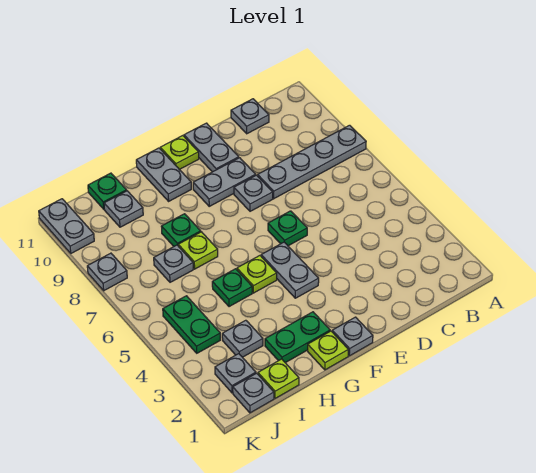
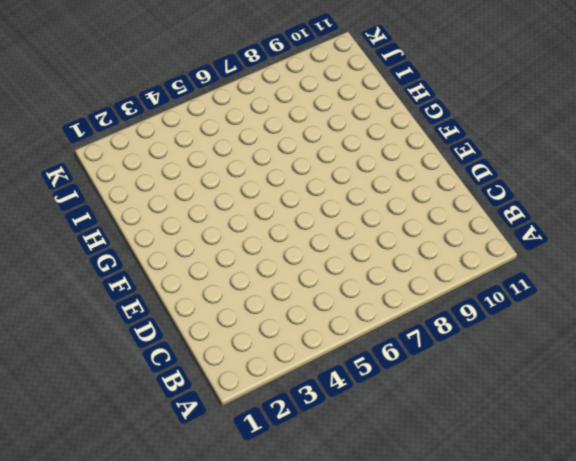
none -> grey plate A8:D8 level 1
none -> grey plate C11 level 1
none -> green plate E6 level 1

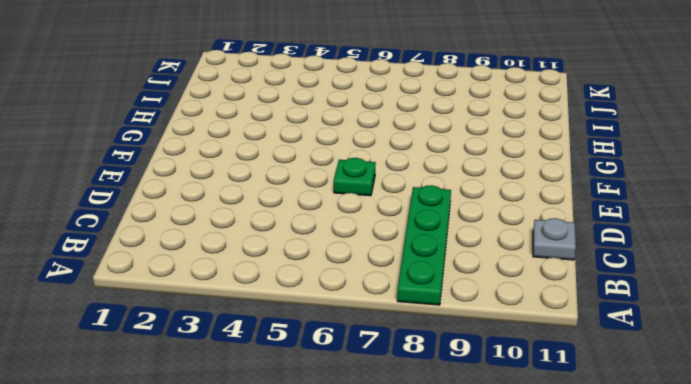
green plate A8:D8 level 1 -> grey plate A8:D8 level 1
none -> grey plate E8 level 1
none -> grey plate E9:F9 level 1
none -> grey plate E10:E11 level 1

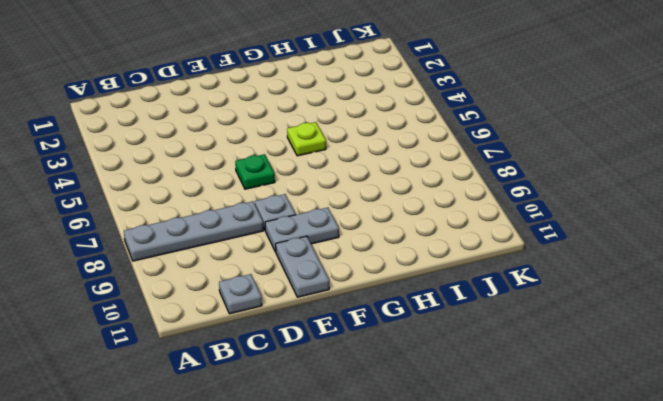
none -> grey plate F1 level 1
none -> grey plate F4:F5 level 1
none -> lime plate F11 level 1

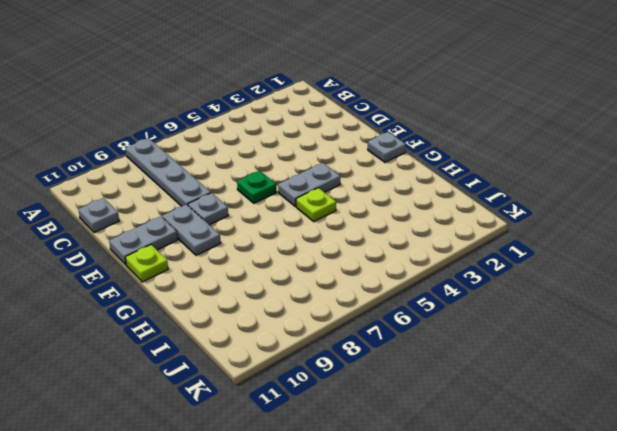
none -> lime plate G1 level 1
none -> green plate G2:H2 level 1
none -> grey plate G10:G11 level 1

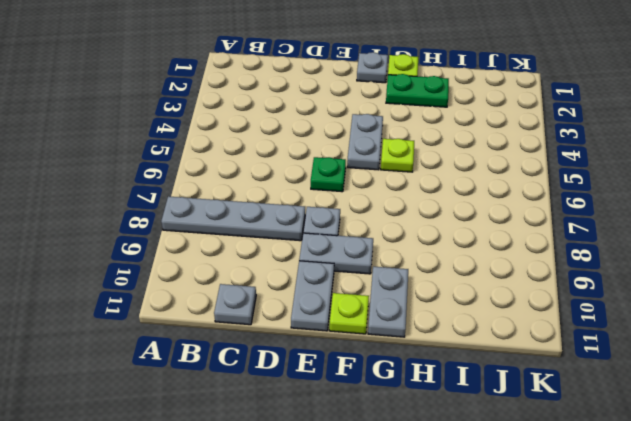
none -> green plate H5 level 1
none -> lime plate H7 level 1
none -> green plate H8 level 1

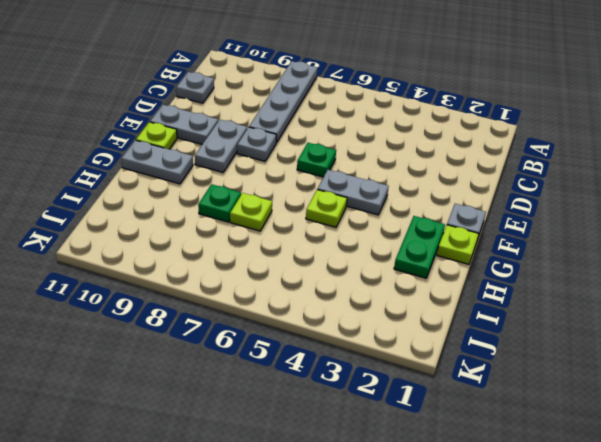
none -> green plate H5 level 1
none -> lime plate I1 level 1
none -> grey plate I3 level 1

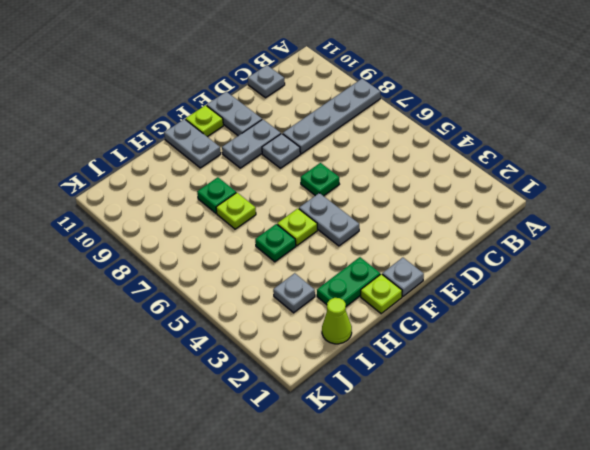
lime cone I1 level 1 -> lime plate I1 level 1
none -> grey plate I7 level 1
none -> grey plate I10 level 1
none -> green plate I11 level 1

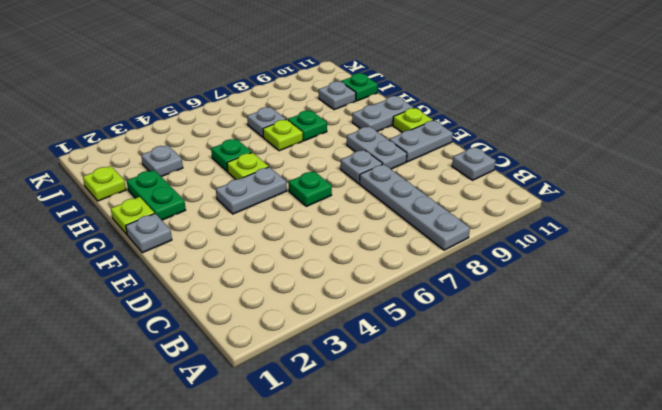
none -> grey plate J1 level 1
none -> grey plate J2 level 1
none -> green plate J4:J5 level 1

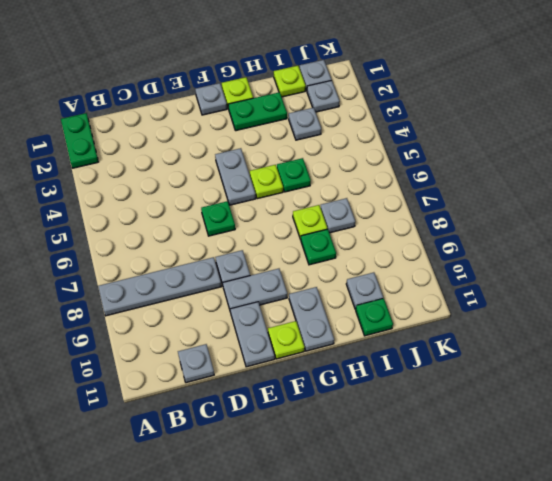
green plate A1:A2 level 1 -> green plate J4:J5 level 1
none -> grey plate K8 level 1
none -> grey plate K10:K11 level 1

